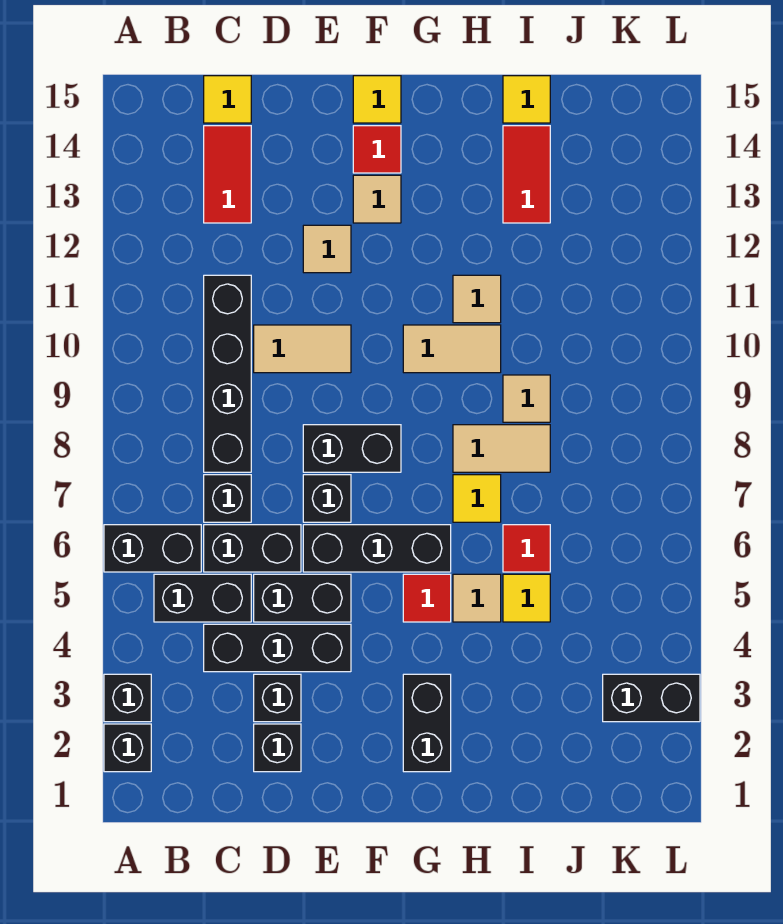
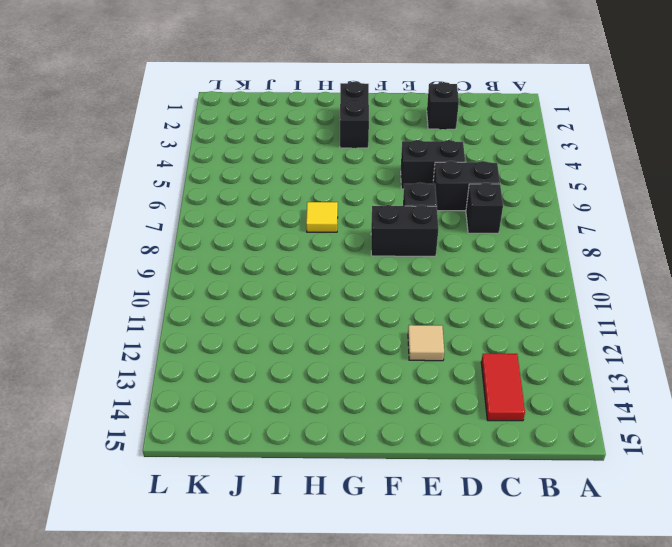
none -> black brick A2 level 1
none -> black brick A3 level 1
none -> black brick A6:B6 level 1
none -> black brick B5:C5 level 1

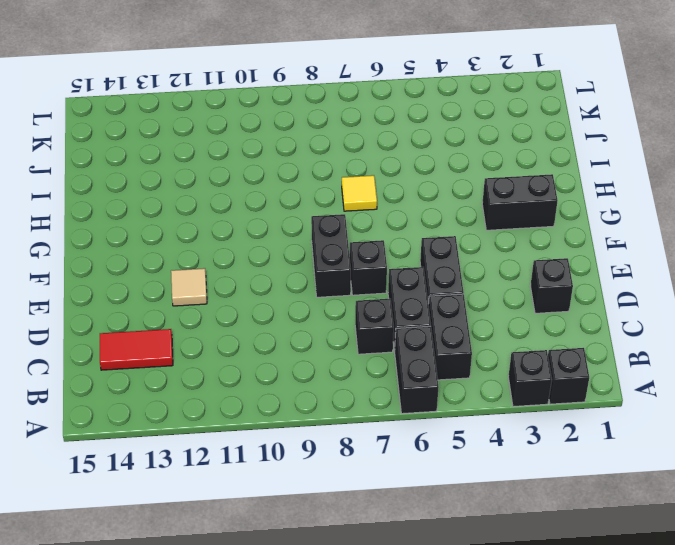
none -> black brick C4:E4 level 1
none -> black brick C8:C11 level 1
none -> yellow tile C15 level 1
none -> black brick D3 level 1

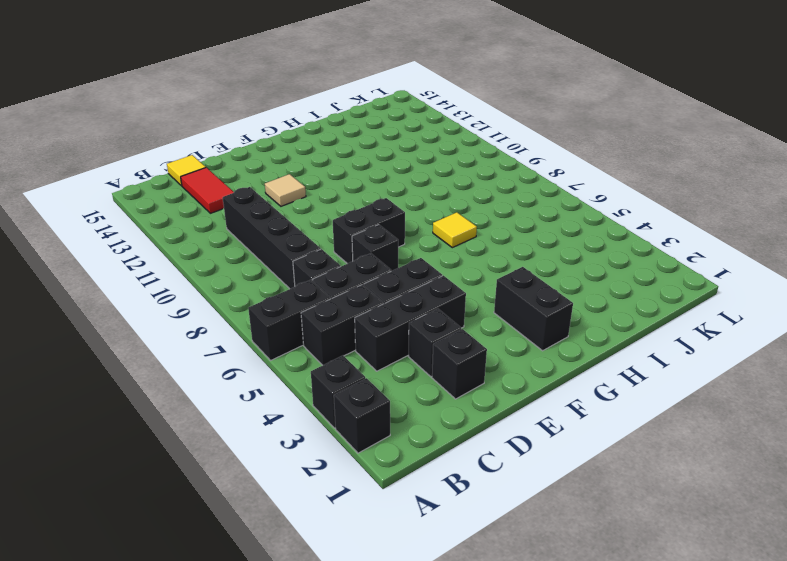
none -> tan tile D10:E10 level 1
none -> black brick E6:G6 level 1
none -> tan tile F13 level 1
none -> red tile F14 level 1

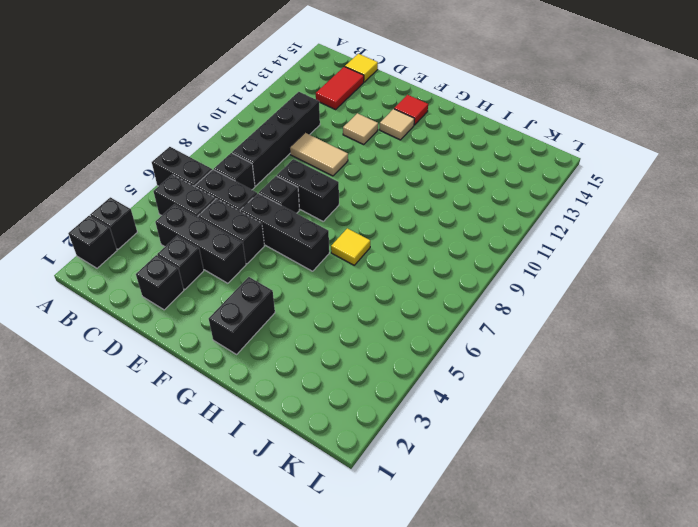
none -> yellow tile F15 level 1
none -> red tile G5 level 1
none -> tan tile G10:H10 level 1
none -> tan tile H5 level 1

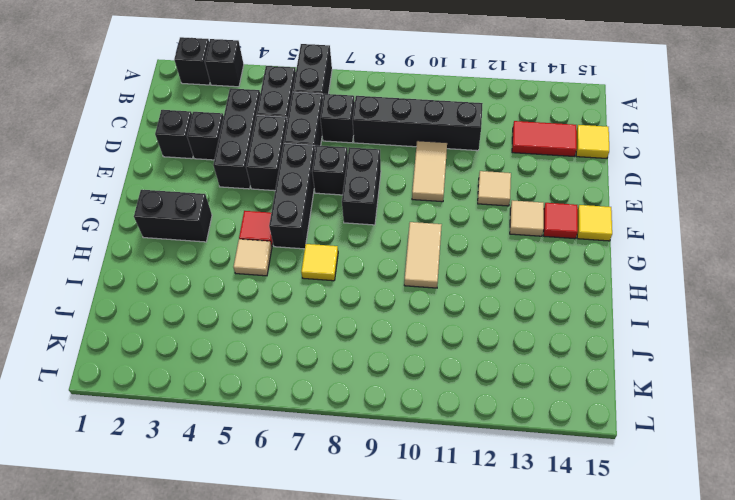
none -> tan tile H8:I8 level 1
none -> tan tile H11 level 1
none -> yellow tile I5 level 1
none -> red tile I6 level 1

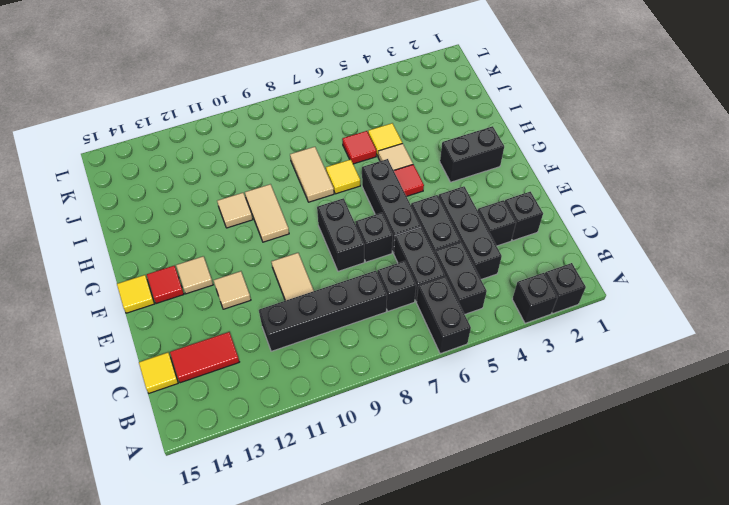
none -> tan tile I9 level 1
none -> red tile I13:I14 level 1
none -> yellow tile I15 level 1
none -> black brick K3:L3 level 1

